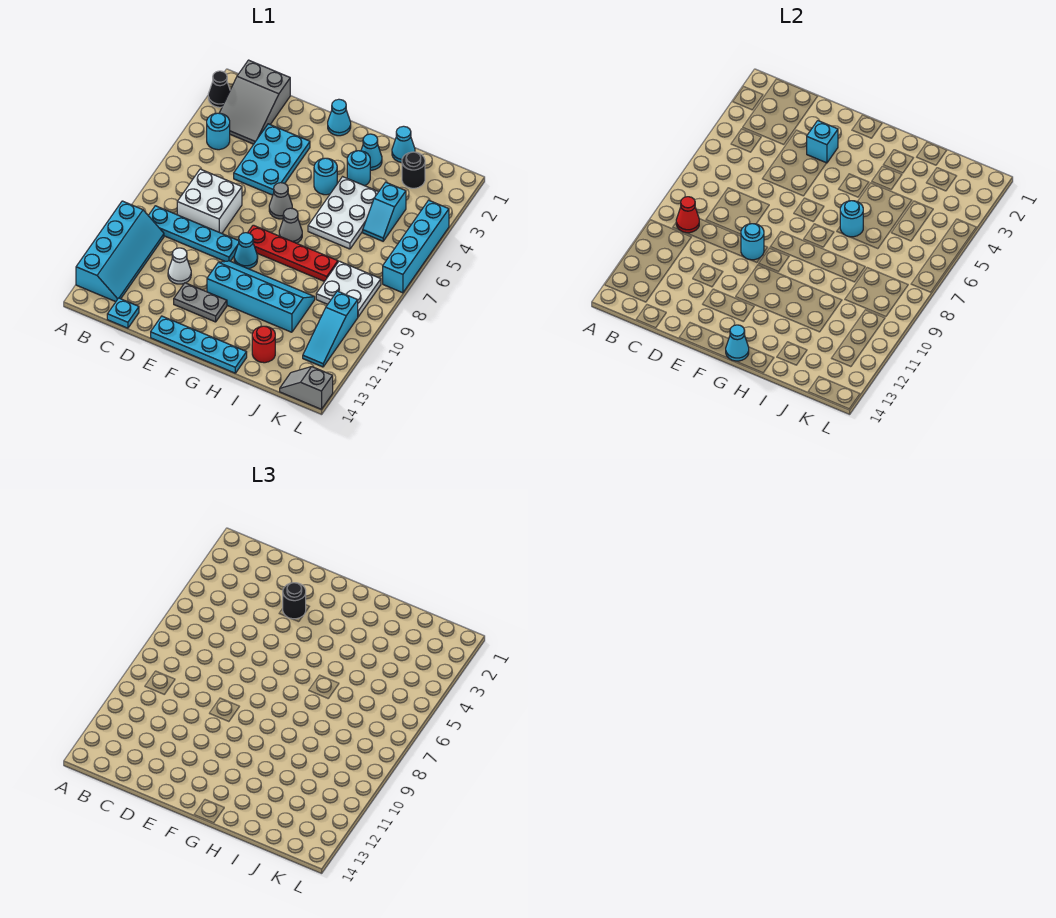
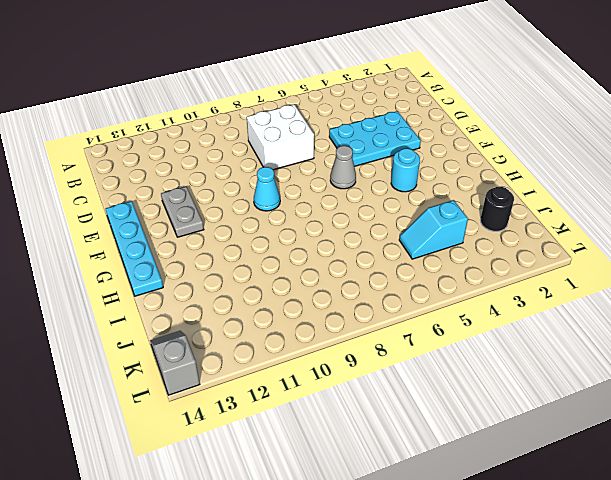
none -> black cone A2 level 1
none -> cyan slope A10:B13 level 1 top A
none -> grey slope B1:C3 level 1 top 1
none -> cyan round brick B4 level 1

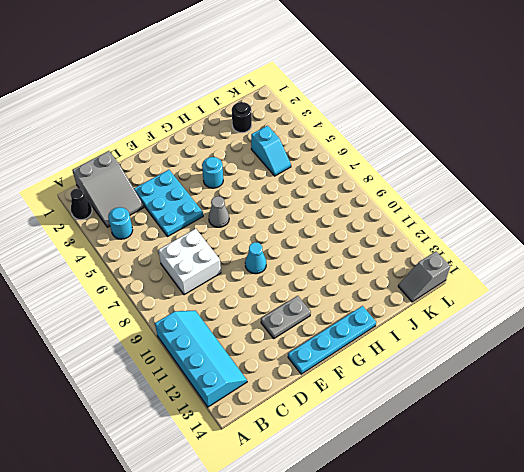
none -> cyan plate B9:E9 level 1
none -> cyan plate C14 level 1
none -> white cone D11 level 1
none -> cyan cone F1 level 1

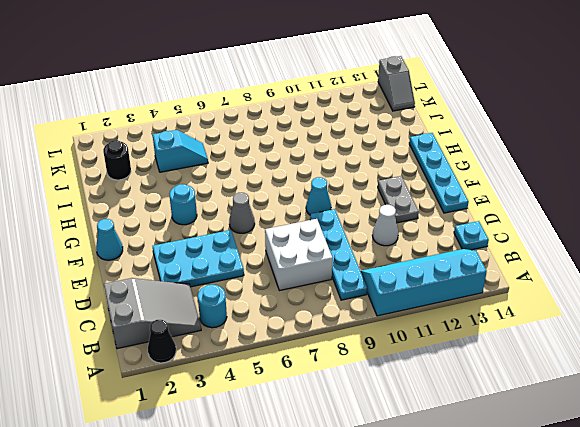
none -> red plate F8:I8 level 1
none -> cyan slope F10:I11 level 1 top 11
none -> grey cone G7 level 1
none -> cyan cone H2 level 1

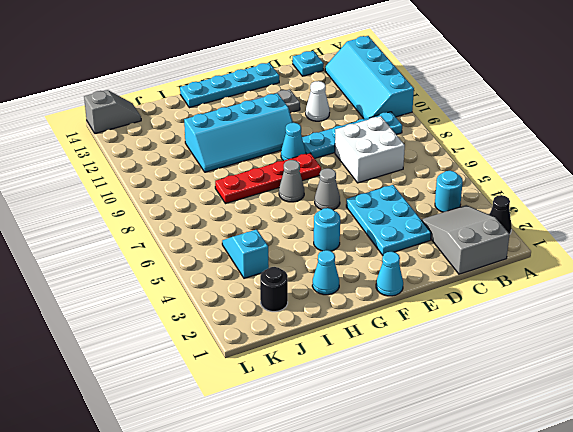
none -> cyan round brick H3 level 1
none -> white plate H4:I6 level 1
none -> cyan cone I1 level 1
none -> red round brick I13 level 1

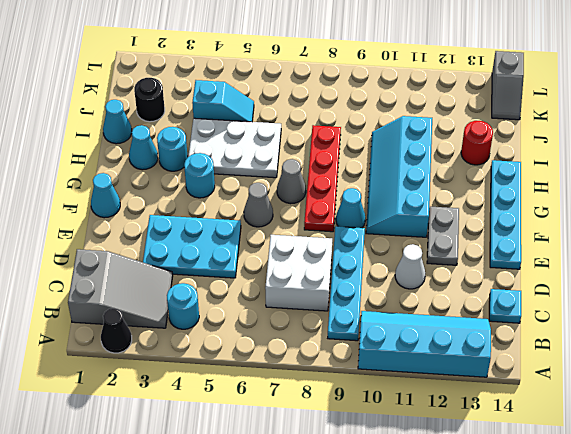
none -> white plate J8:K9 level 1
none -> cyan slope K10:K12 level 1 top 10
none -> cyan brick L4:L7 level 1
none -> red cone B9 level 2

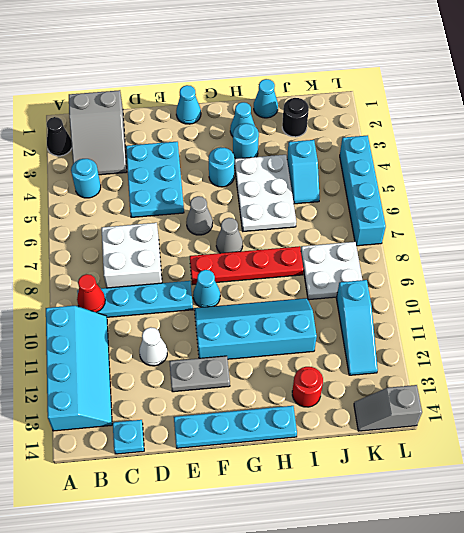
none -> cyan brick E3 level 2
none -> cyan round brick E9 level 2
none -> cyan cone G14 level 2
none -> cyan round brick H6 level 2

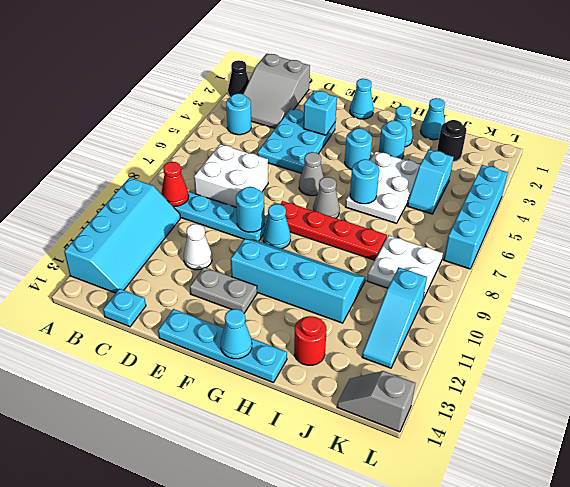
none -> black round brick E3 level 3

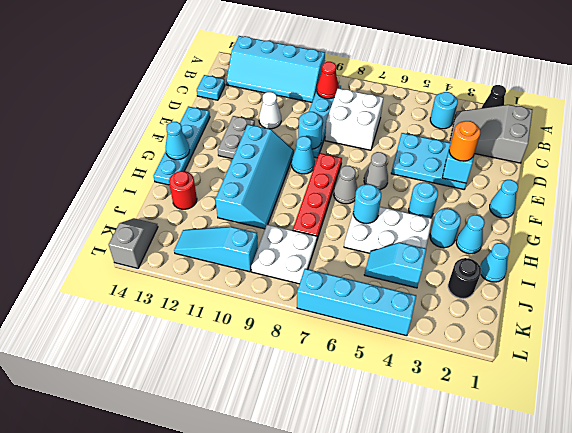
orange round brick E3 level 3 -> black round brick E3 level 3

